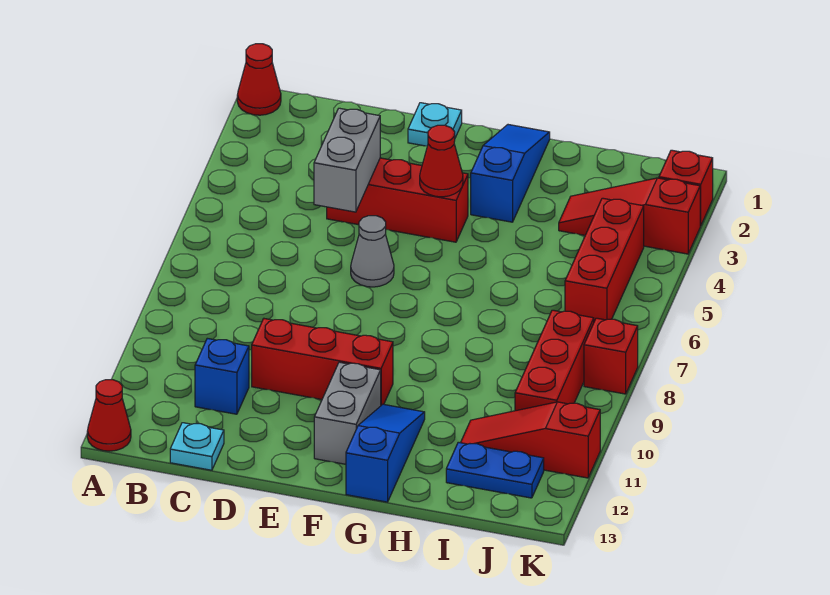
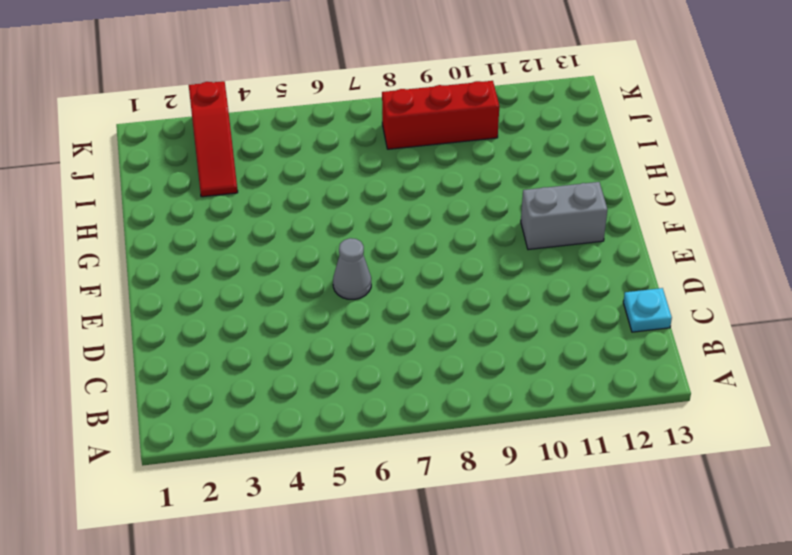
none -> red cone A1 level 1
none -> red cone A13 level 1
none -> blue brick C11 level 1

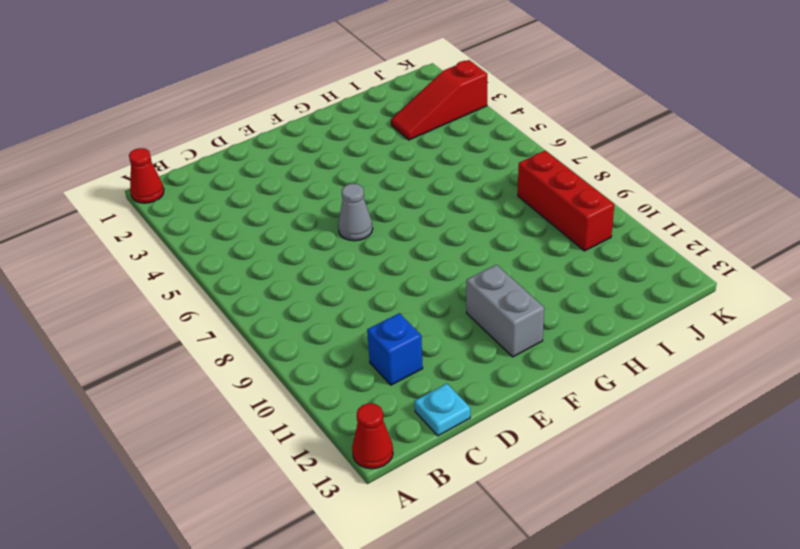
none -> red brick D4:F4 level 1
none -> red brick D10:F10 level 1
none -> cyan plate E1 level 1

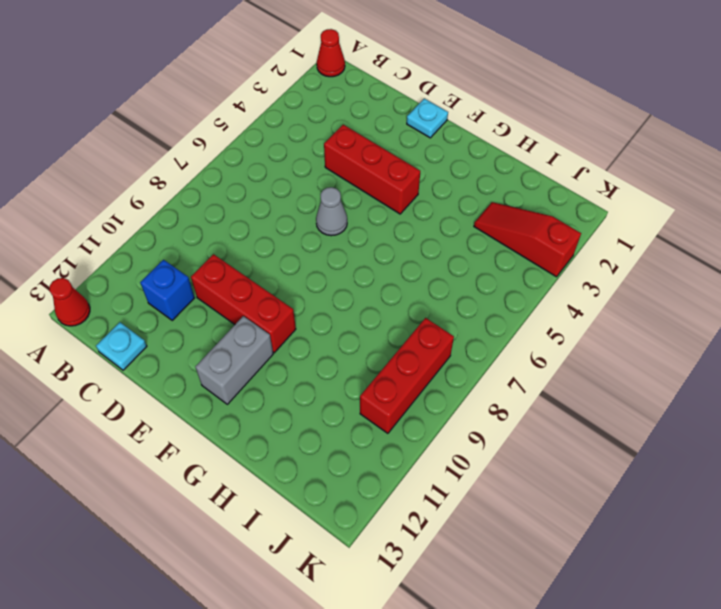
none -> blue slope G1:G3 level 1 top 3
none -> blue slope G11:G13 level 1 top 13
none -> red slope I11:K11 level 1 top K

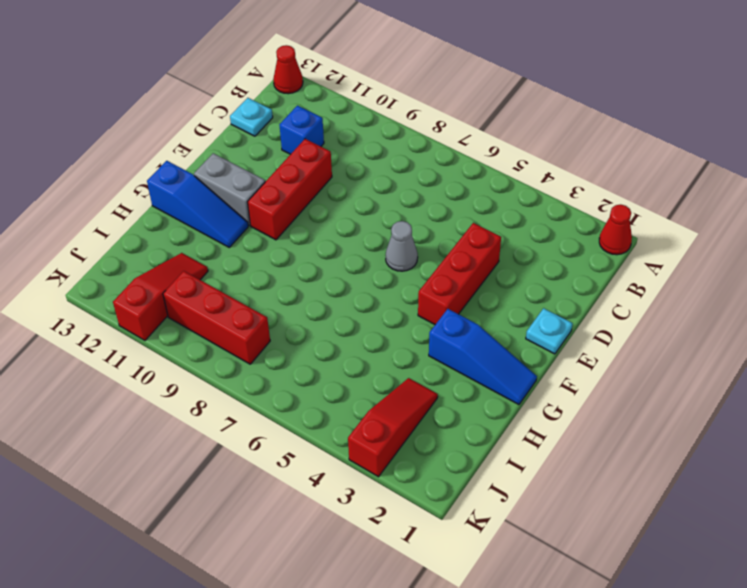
none -> blue plate I12:J12 level 1
none -> red brick J4:J6 level 1
none -> red brick K2 level 1

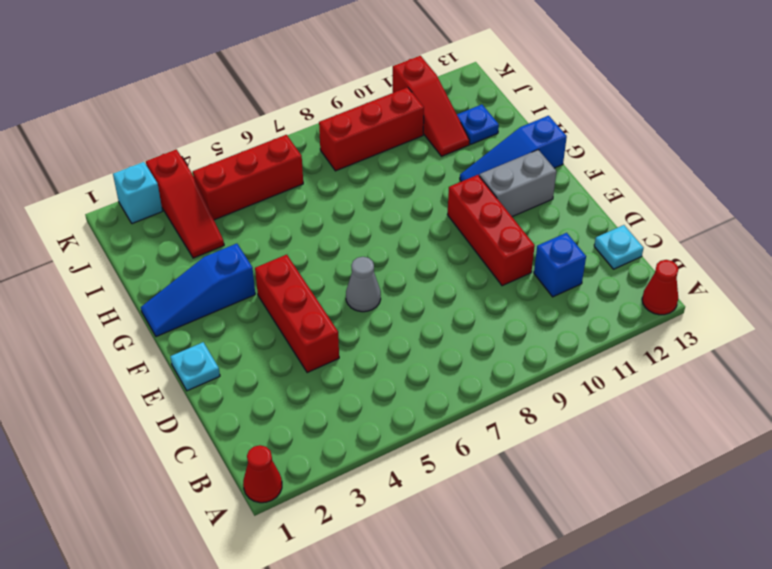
blue plate I12 level 1 -> blue plate I12:J12 level 1
cyan brick K2 level 1 -> red brick K2 level 1
none -> red brick K8 level 1
none -> grey brick D4:D5 level 2
none -> red cone F4 level 2

